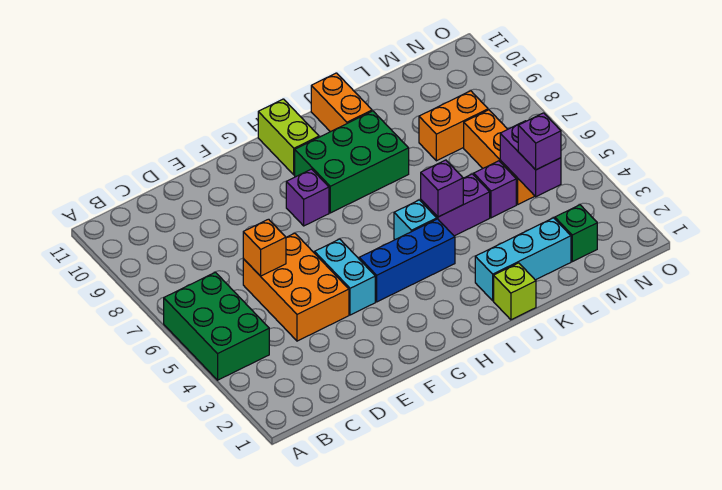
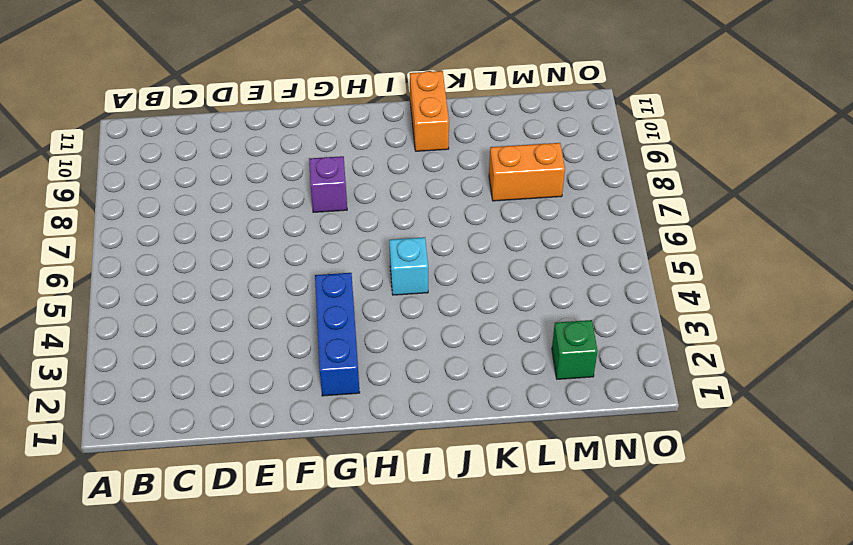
blue brick G2:G4 level 1 -> blue brick G4:I4 level 1
none -> green brick A4:B6 level 1
none -> orange brick D4:E6 level 1
none -> cyan brick F4:F5 level 1

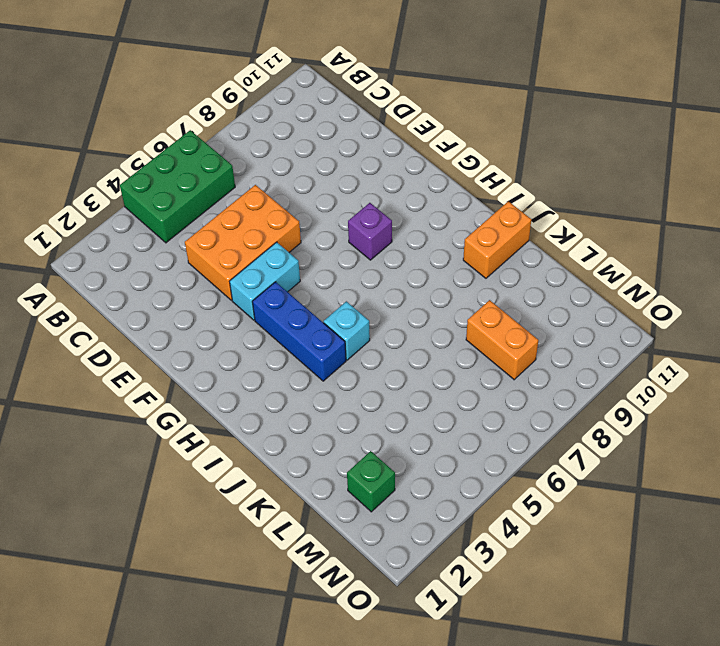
none -> green brick H8:J9 level 1
none -> lime brick H10:H11 level 1
none -> lime brick J1 level 1

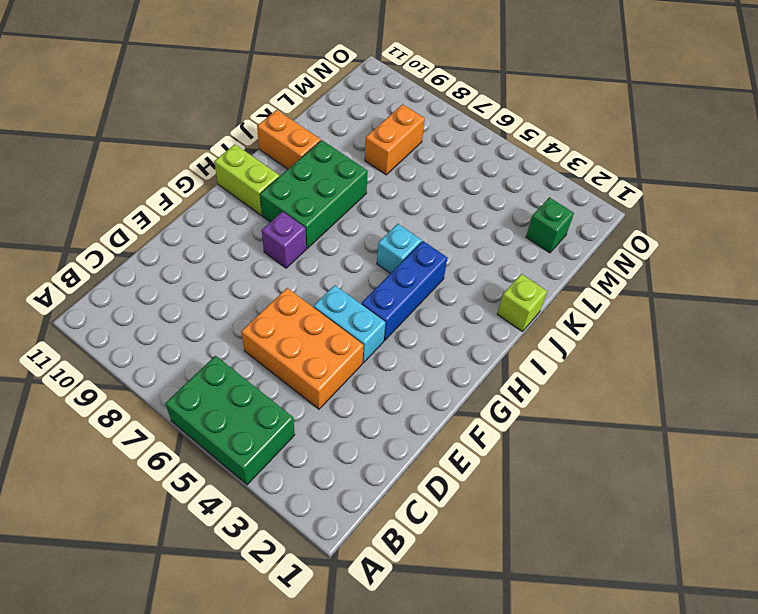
none -> cyan brick J2:L2 level 1
none -> purple brick J5:K5 level 1
none -> purple brick L5 level 1

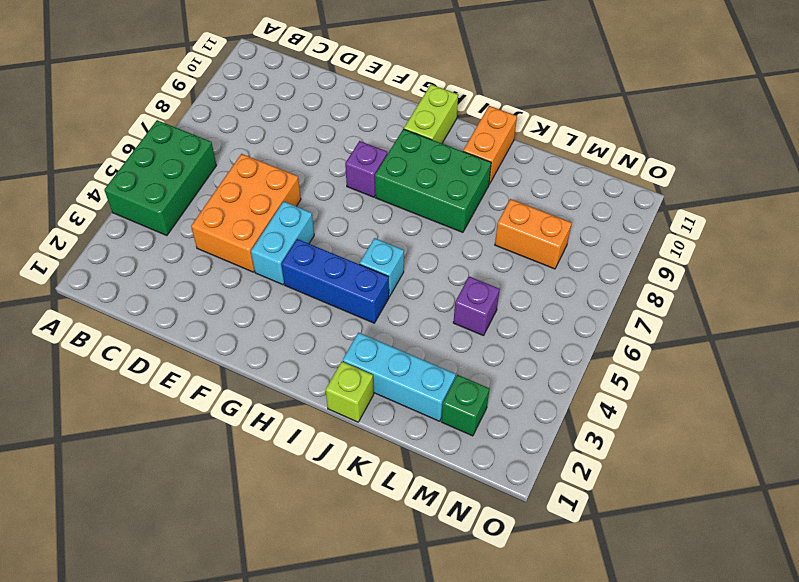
none -> purple brick J5:K5 level 1
none -> orange brick M5:M7 level 1
none -> orange brick D6 level 2

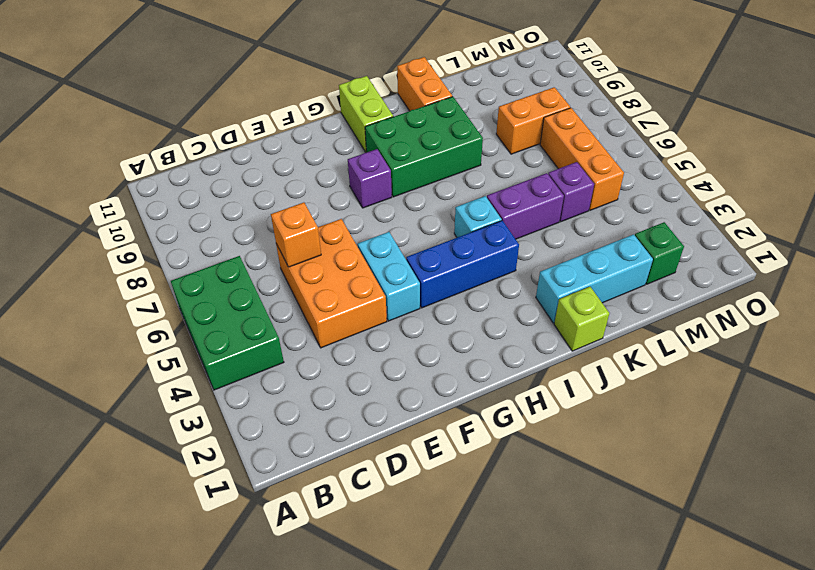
none -> purple brick J5 level 2
none -> purple brick M4:M5 level 2
none -> purple brick M4 level 3

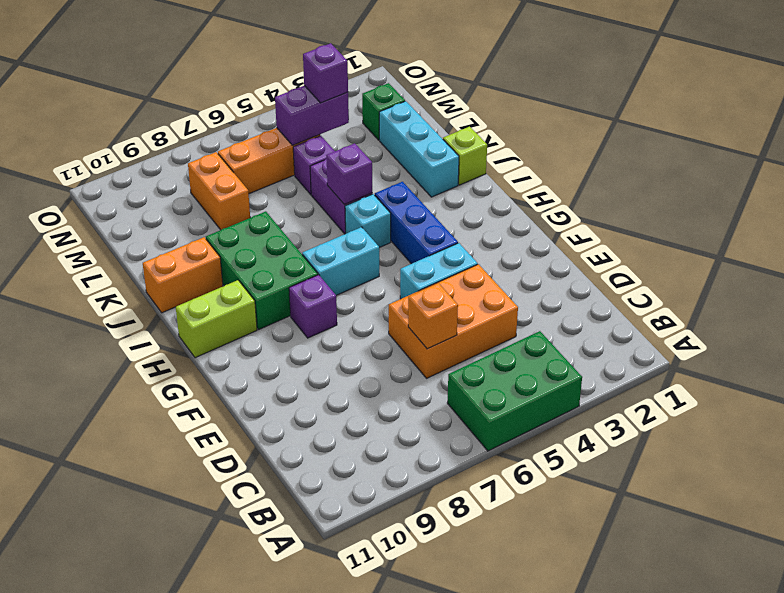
cyan brick H6:H7 level 1 -> none

